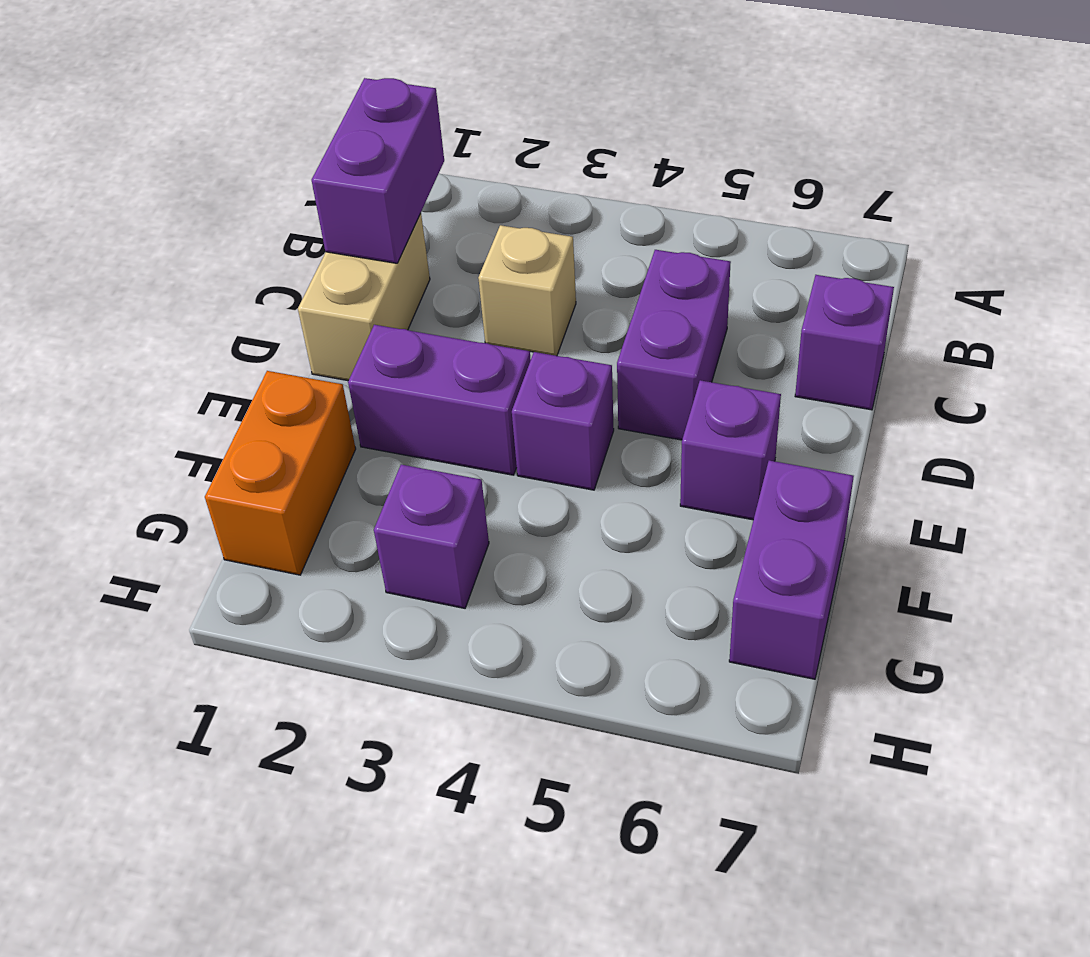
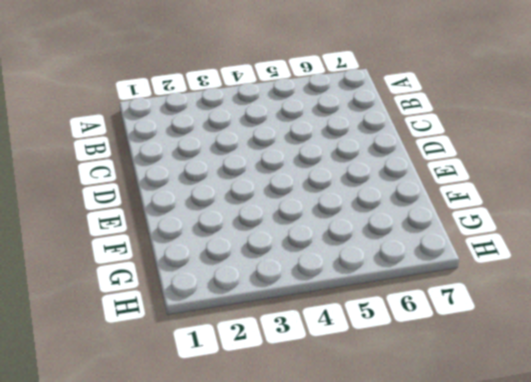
none -> tan brick C1:D1 level 1
none -> tan brick C3 level 1

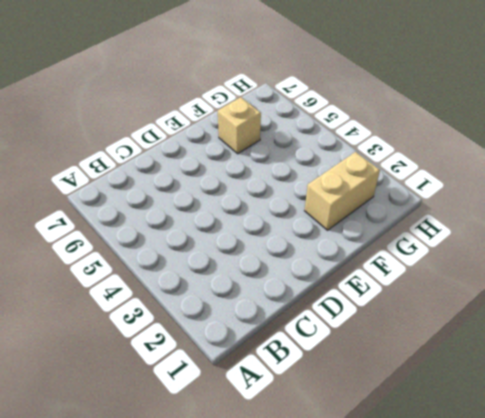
tan brick F2:G2 level 1 -> tan brick C1:D1 level 1
tan brick F6 level 1 -> tan brick C3 level 1
none -> purple brick C5:D5 level 1
none -> purple brick C7 level 1

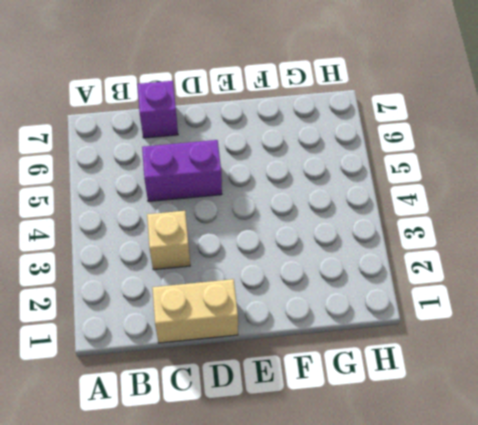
none -> purple brick E2:E3 level 1
none -> purple brick E4 level 1

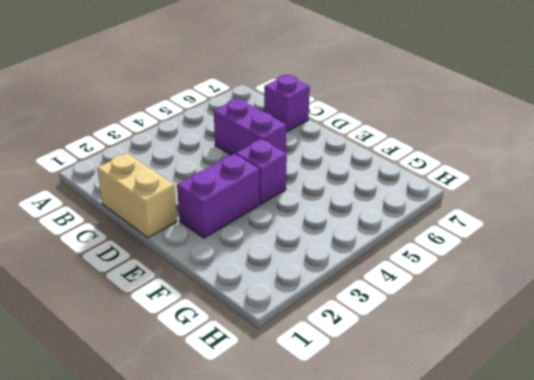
none -> tan brick C3 level 1
none -> purple brick E6 level 1

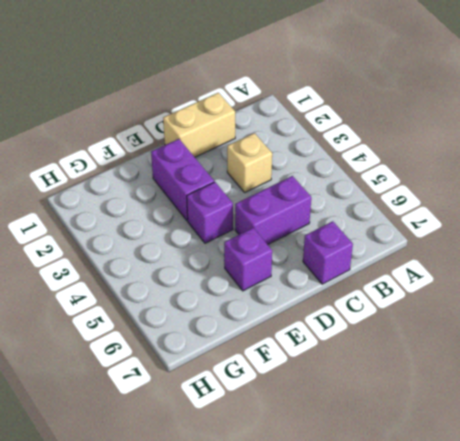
none -> orange brick F1:G1 level 1
none -> purple brick F7:G7 level 1

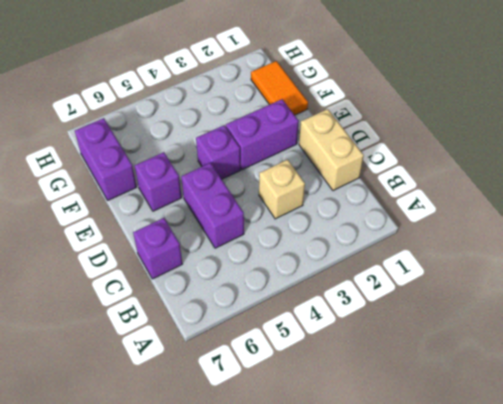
orange tile F1:G1 level 1 -> orange brick F1:G1 level 1
none -> purple brick G3 level 1
none -> purple brick B1:C1 level 2

